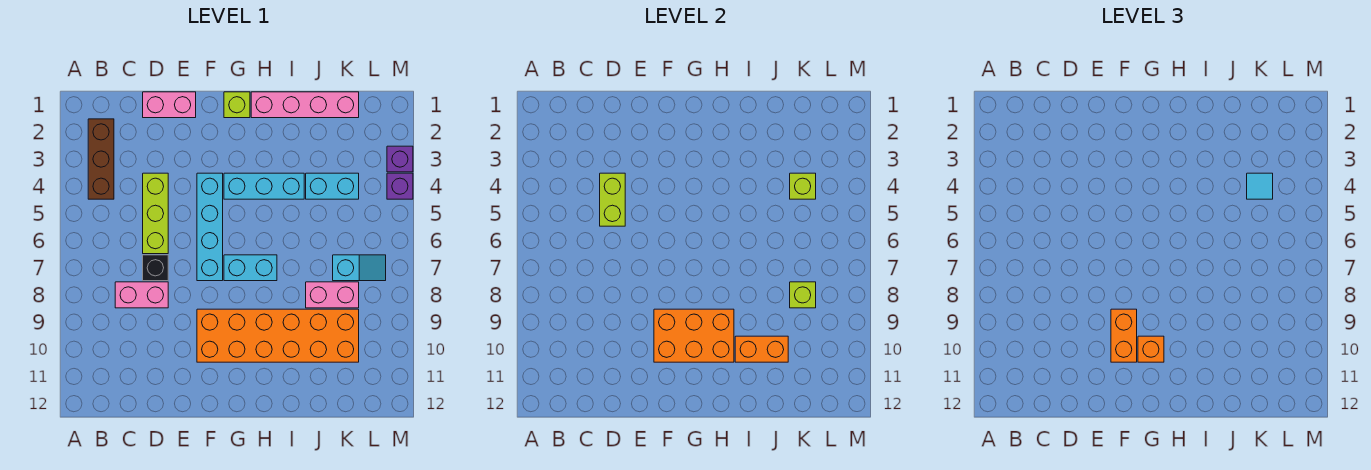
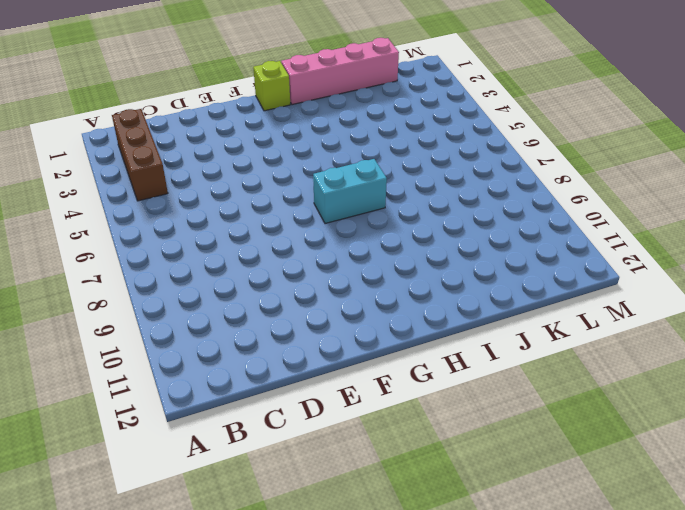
none -> pink brick C8:D8 level 1
none -> pink brick D1:E1 level 1
none -> lime brick D4:D6 level 1

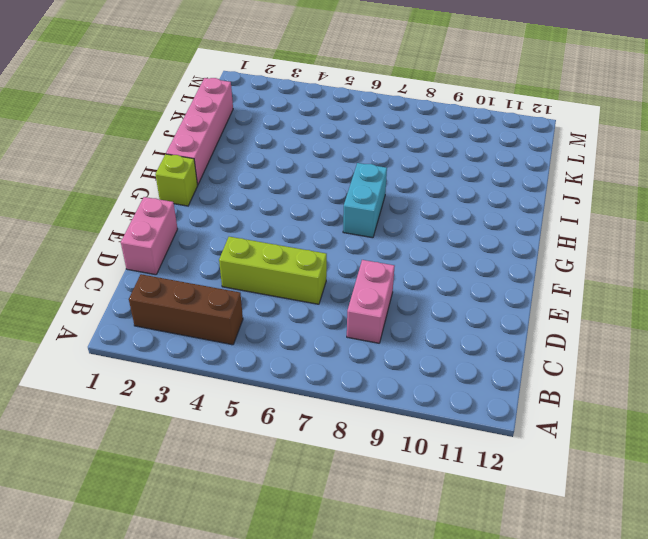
none -> black brick D7 level 1
none -> cyan brick F4:F7 level 1
none -> orange brick F9:K10 level 1

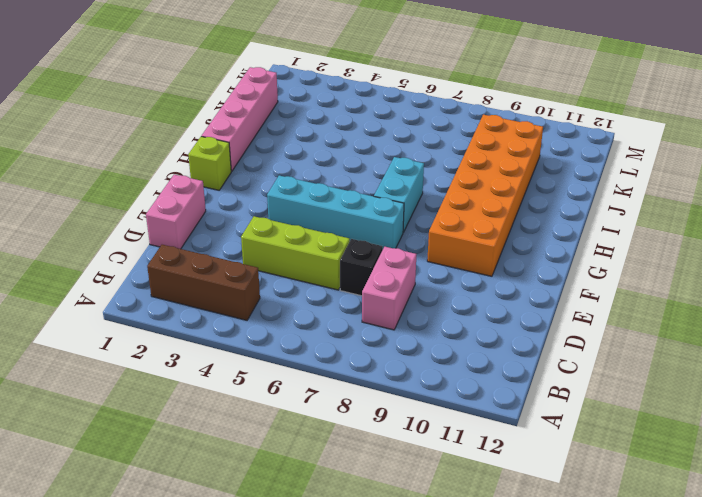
none -> cyan brick G4:I4 level 1
none -> cyan brick J4:K4 level 1
none -> pink brick J8:K8 level 1

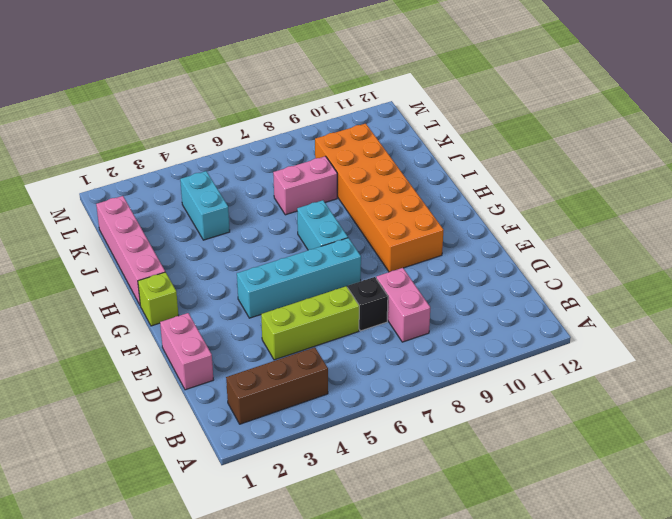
pink brick J7:J8 level 1 -> pink brick J8:K8 level 1
none -> cyan brick G4:I4 level 1
none -> cyan slope K7:L7 level 1 top K
none -> purple brick M3 level 1

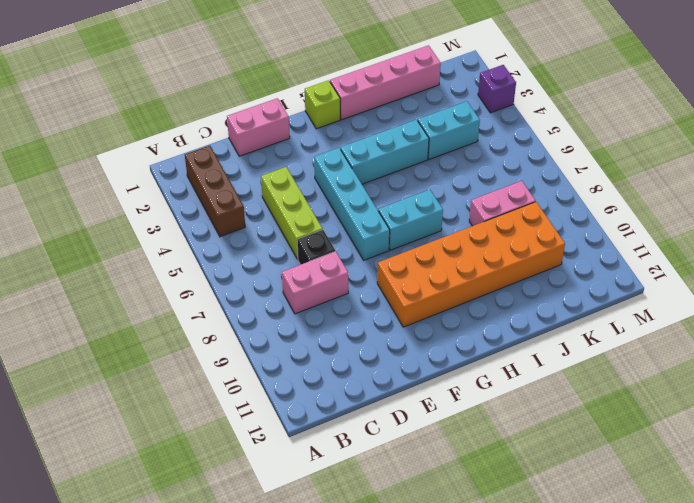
none -> cyan slope K7:L7 level 1 top K
none -> purple brick M4 level 1
none -> lime brick D4:D5 level 2

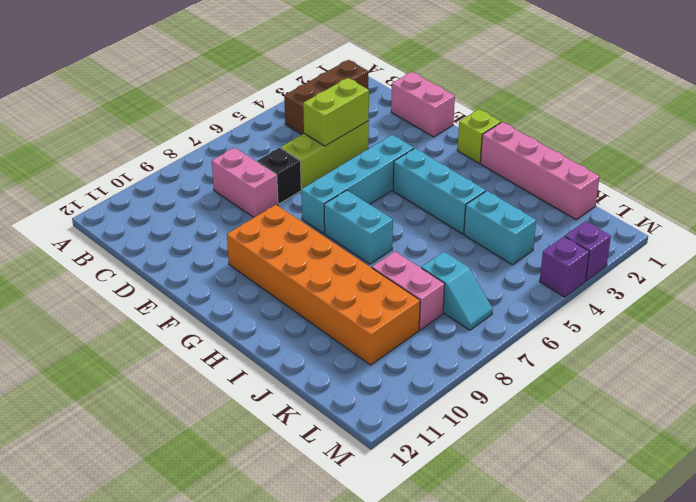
none -> orange brick F9:H10 level 2
none -> orange brick I10:J10 level 2
none -> lime brick K4 level 2

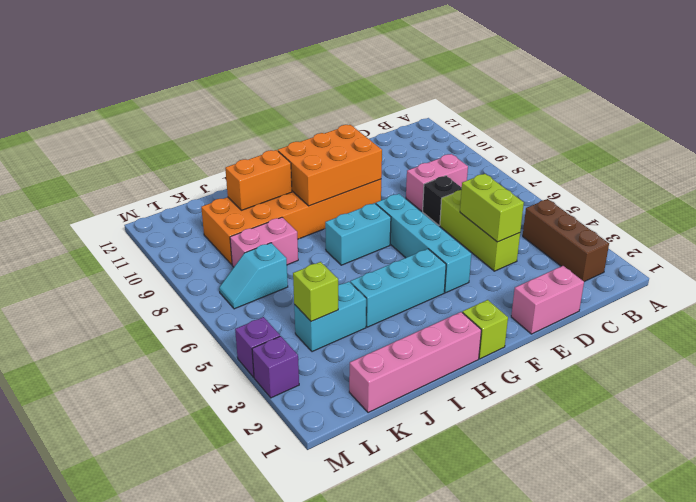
none -> lime brick K8 level 2
none -> orange brick F9:F10 level 3
none -> orange brick G10 level 3

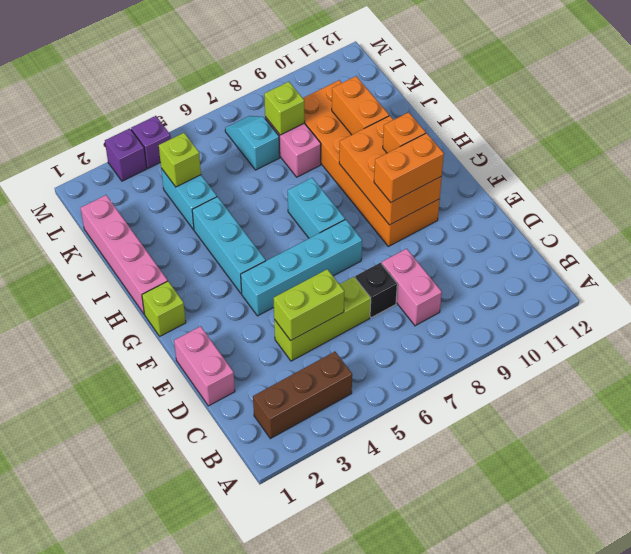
none -> cyan tile K4 level 3

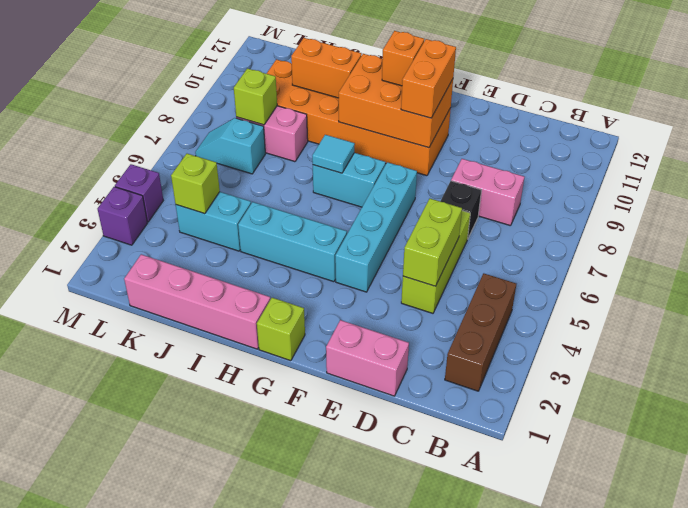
cyan tile H7 level 2 -> cyan tile K4 level 3

